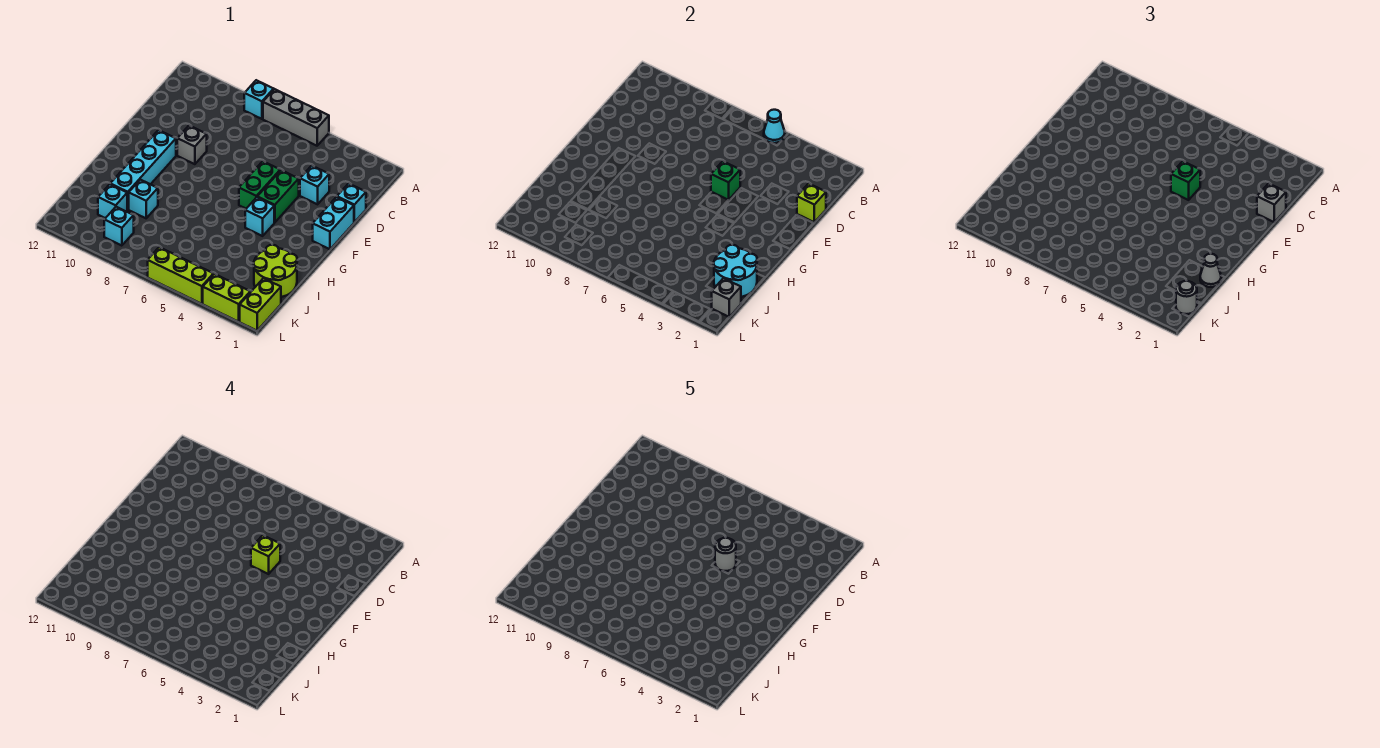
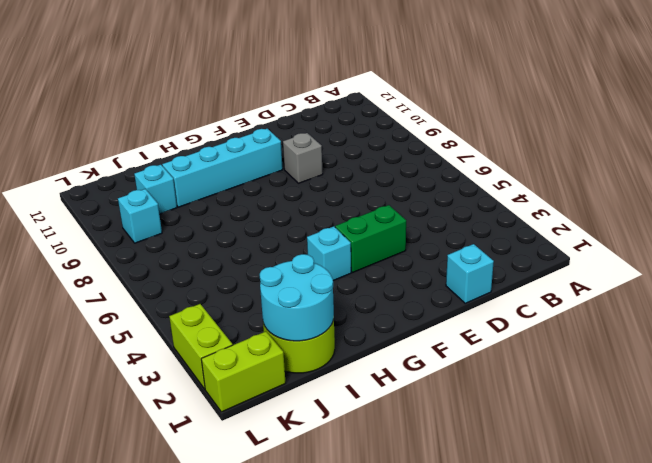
none -> grey brick A5:A7 level 1
none -> cyan brick A8 level 1
none -> cyan brick D3 level 1

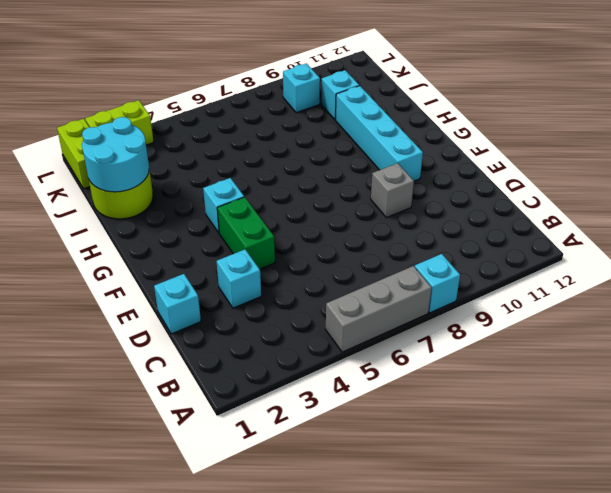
none -> cyan brick E1:F1 level 1
none -> green brick E5:F5 level 1
none -> cyan brick I9 level 1

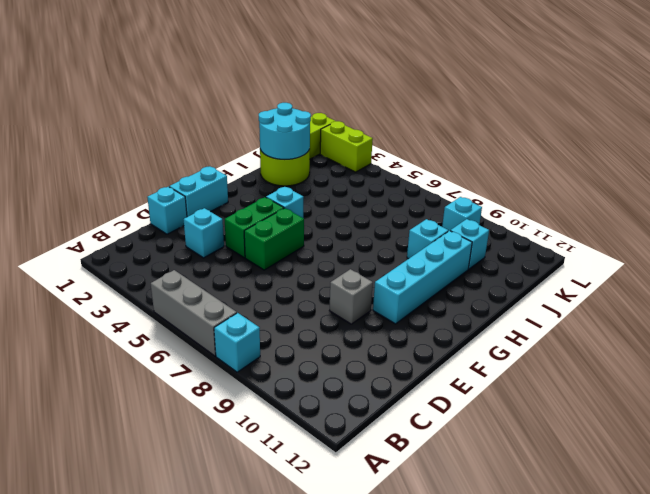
none -> lime brick L4:L6 level 1
none -> cyan cone A5 level 2
none -> lime brick D1 level 2

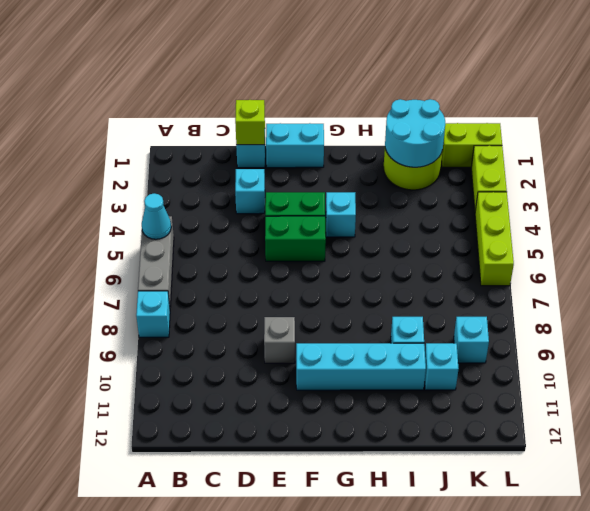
none -> green brick E5 level 2
none -> grey brick K1 level 2
none -> grey brick D1 level 3

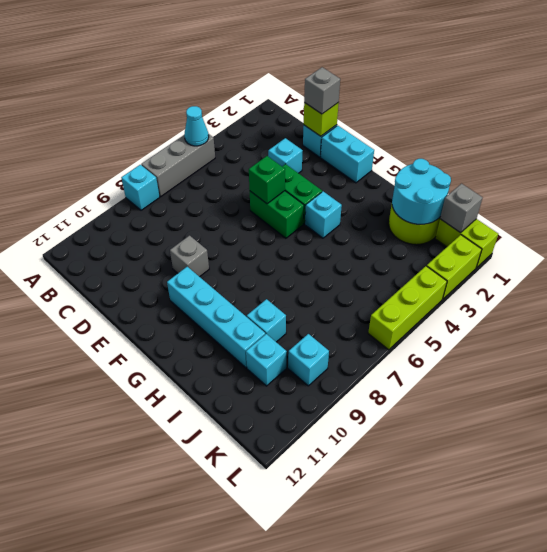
none -> green brick E5 level 3
none -> grey cone I1 level 3
none -> grey round brick K1 level 3

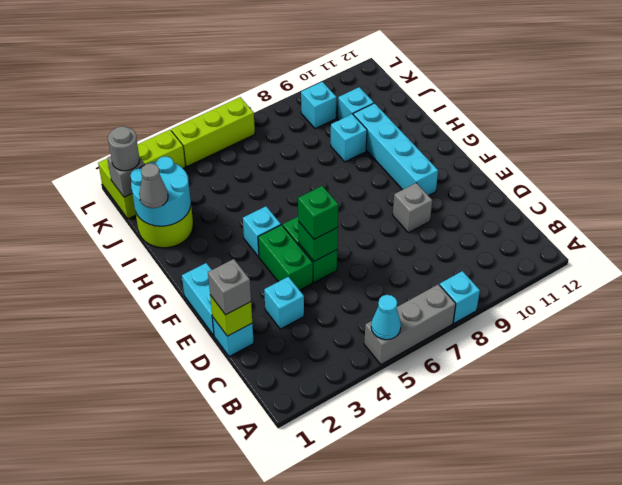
none -> lime brick E5 level 4
none -> grey round brick E5 level 5

